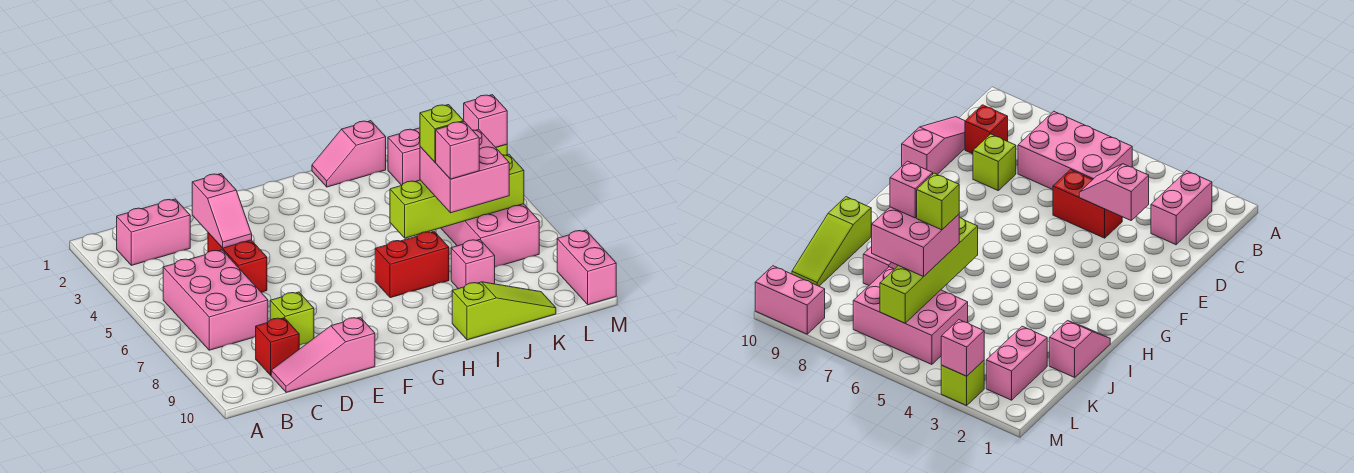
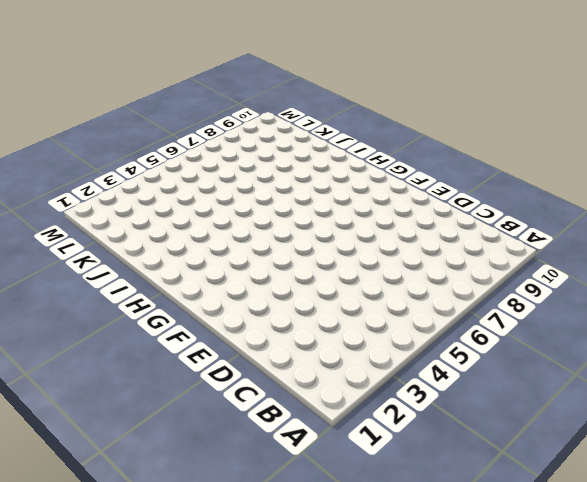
none -> pink brick B2:C2 level 1
none -> pink brick B5:C7 level 1
none -> red brick C9 level 1

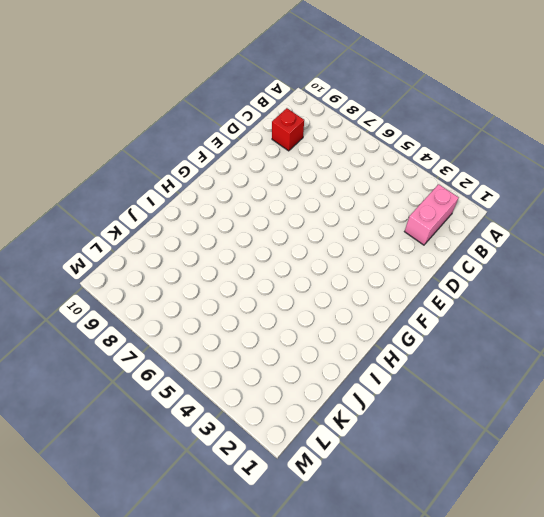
none -> pink brick B5:C7 level 1
none -> pink slope C10:E10 level 1 top E
none -> red brick D4:D5 level 1

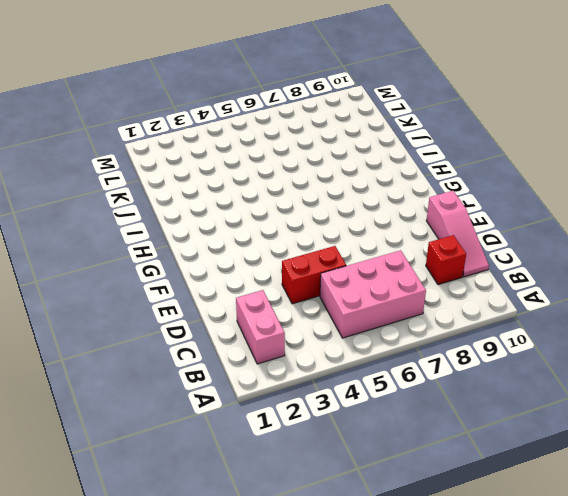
none -> lime brick D8 level 1
none -> red brick H7:I7 level 1
none -> pink slope I1:J1 level 1 top J

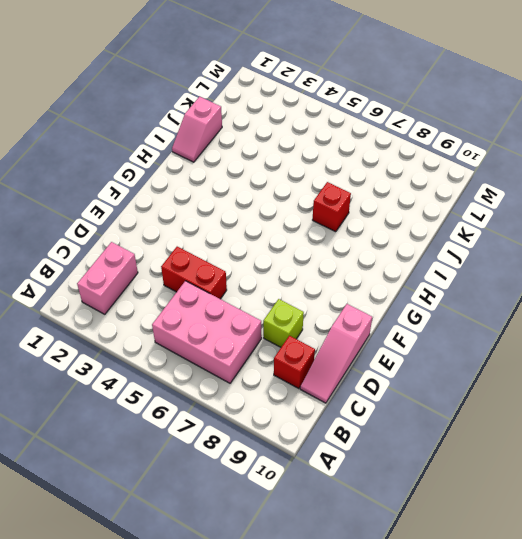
red brick I7 level 1 -> red brick H7:I7 level 1
none -> lime slope I10:K10 level 1 top I
none -> pink brick J8 level 1
none -> pink brick K2:L2 level 1

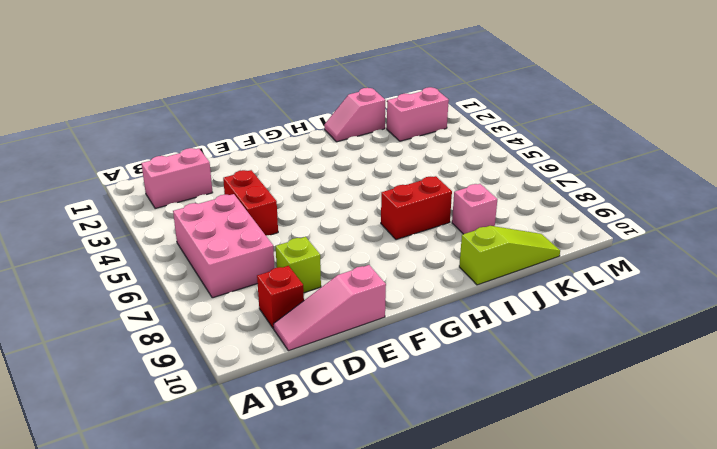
none -> pink brick K5:L7 level 1
none -> lime brick M3 level 1
none -> pink brick M9:M10 level 1

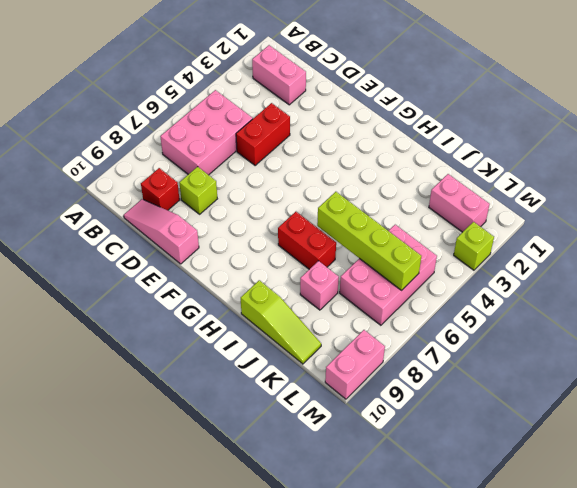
none -> pink slope I1:J1 level 1 top J
none -> pink slope D3:D4 level 2 top 3
none -> pink brick M3 level 2

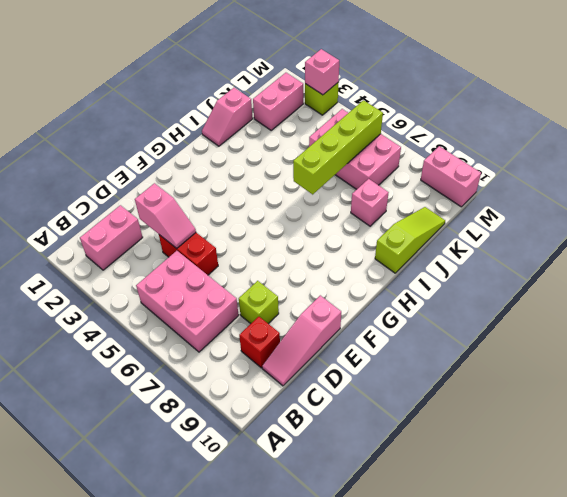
none -> red brick H7:I7 level 1
none -> pink brick J6:K7 level 3
none -> lime brick J6 level 4

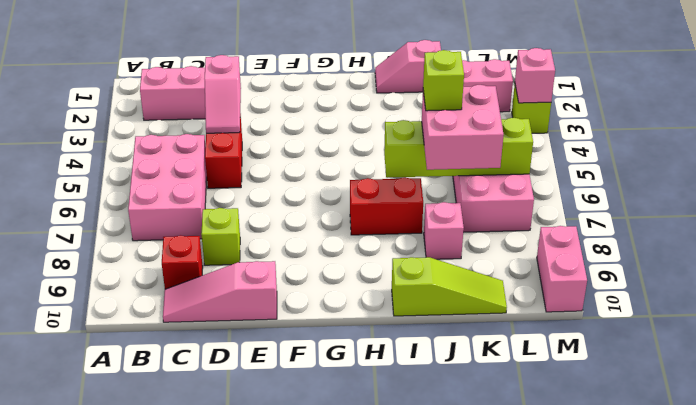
none -> pink brick J7 level 4

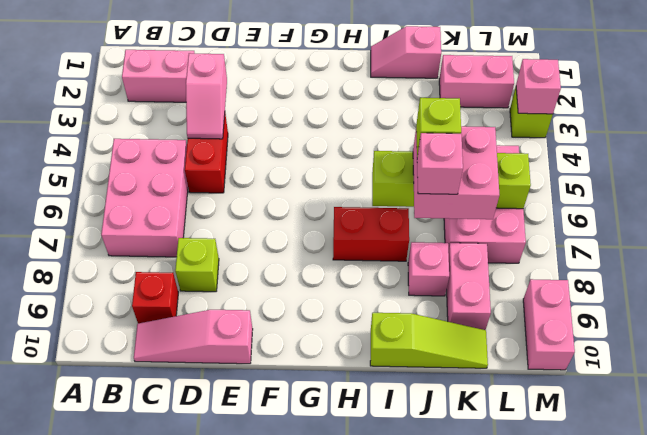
pink brick K8:K9 level 1 -> none

